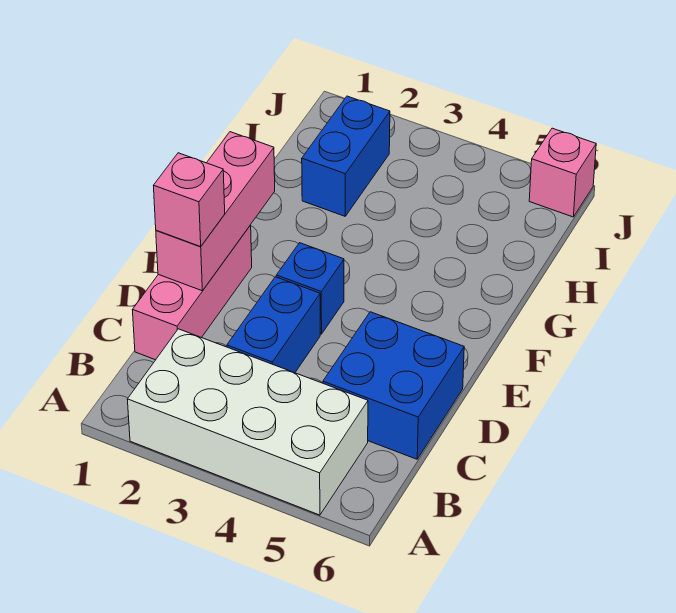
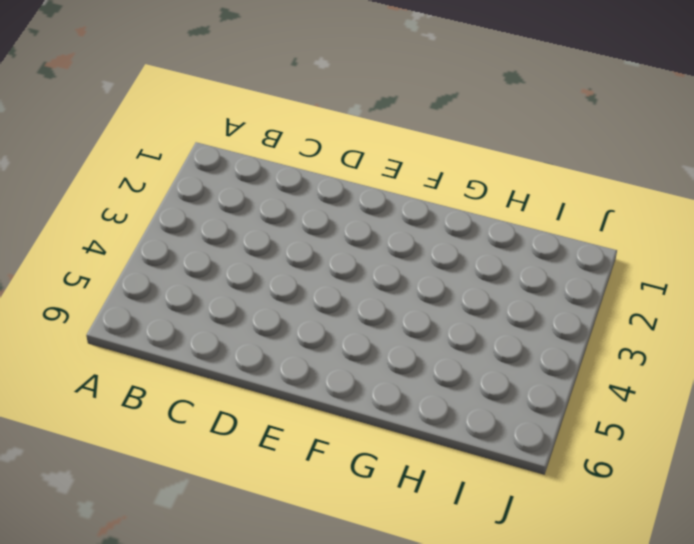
none -> white brick A2:B5 level 1
none -> pink brick C1:E1 level 1

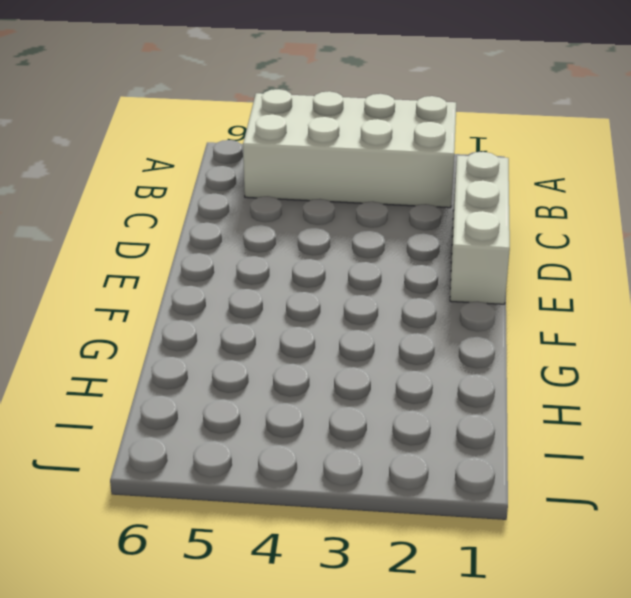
white brick C1:E1 level 1 -> pink brick C1:E1 level 1
none -> blue brick C3:D3 level 1
none -> blue brick C5:D6 level 1

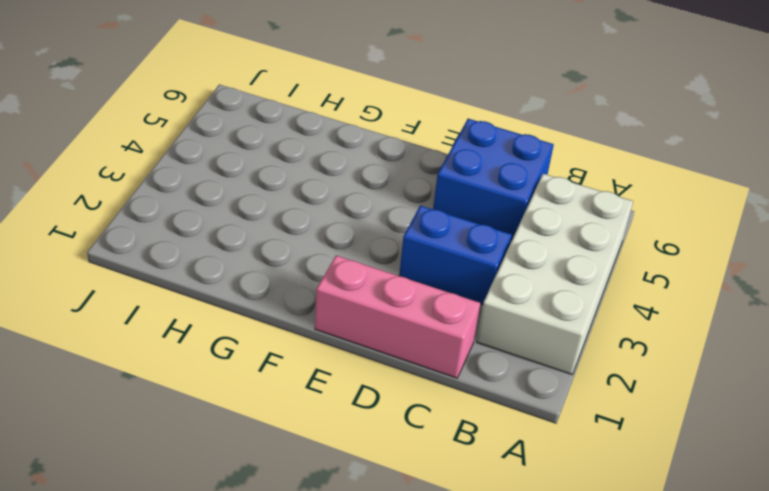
none -> blue brick E3 level 1
none -> blue brick H2:I2 level 1

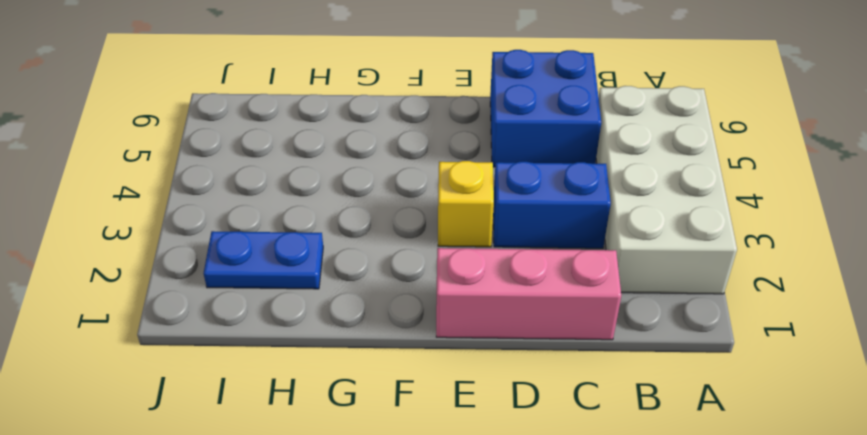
yellow brick E3 level 1 -> blue brick E3 level 1
blue plate H2:I2 level 1 -> blue brick H2:I2 level 1
none -> pink brick J6 level 1
none -> pink brick D1:F1 level 2

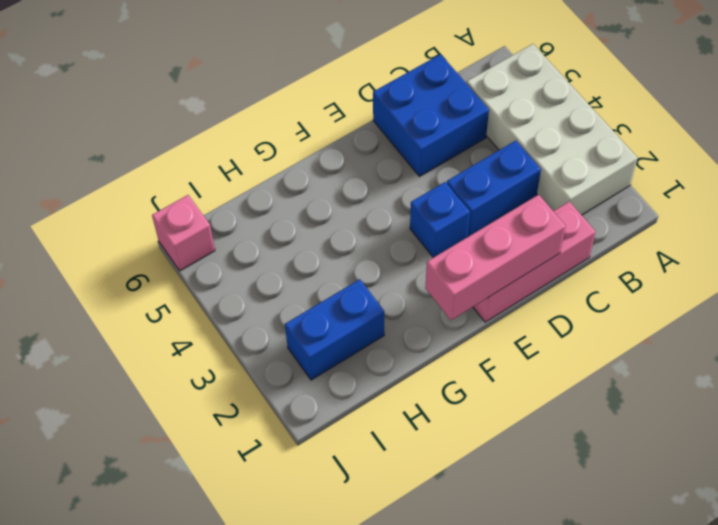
none -> pink brick D1 level 3

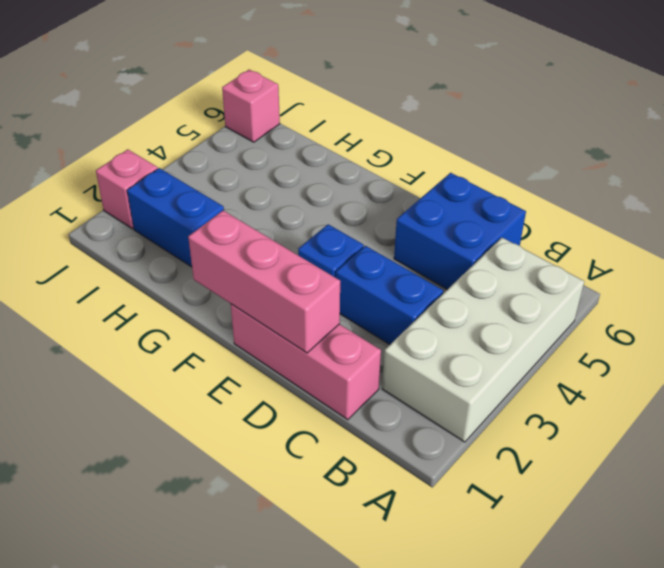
pink brick J2 level 1 -> pink brick D1 level 3

